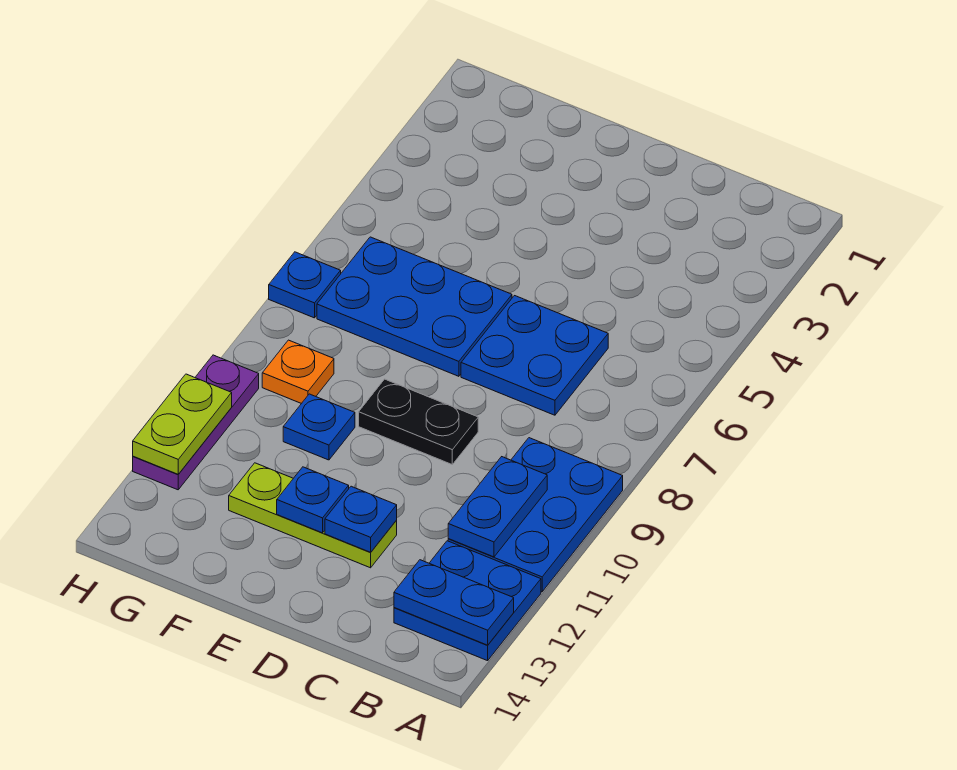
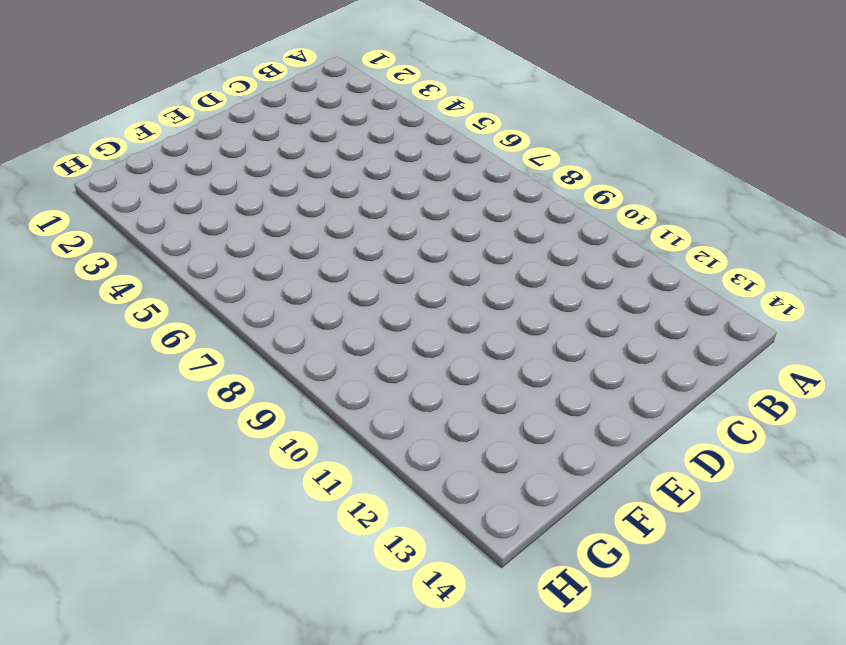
none -> blue plate A9:B11 level 1
none -> blue plate A12:B13 level 1
none -> blue plate C6:D7 level 1

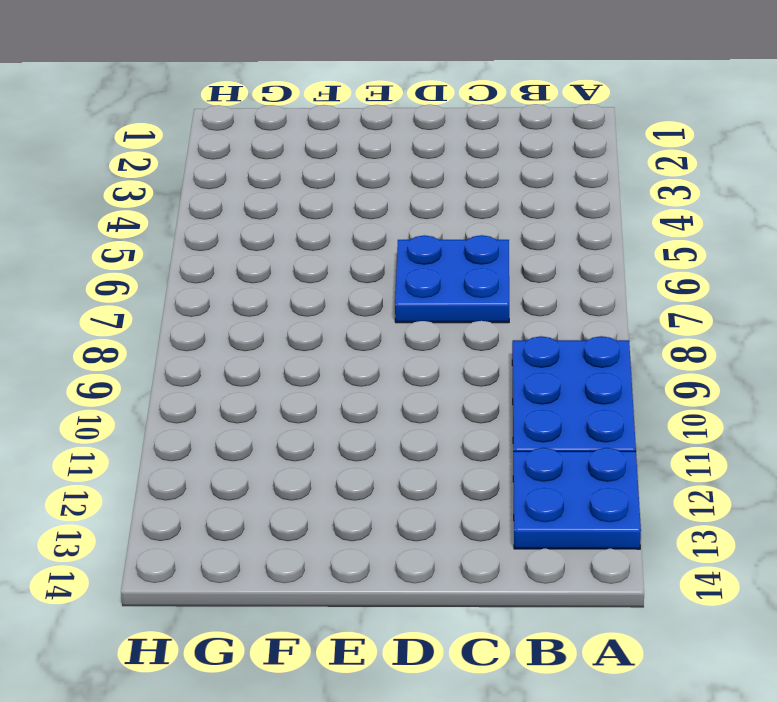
none -> black plate D9:E9 level 1
none -> lime plate D12:F12 level 1
none -> blue plate E6:G7 level 1

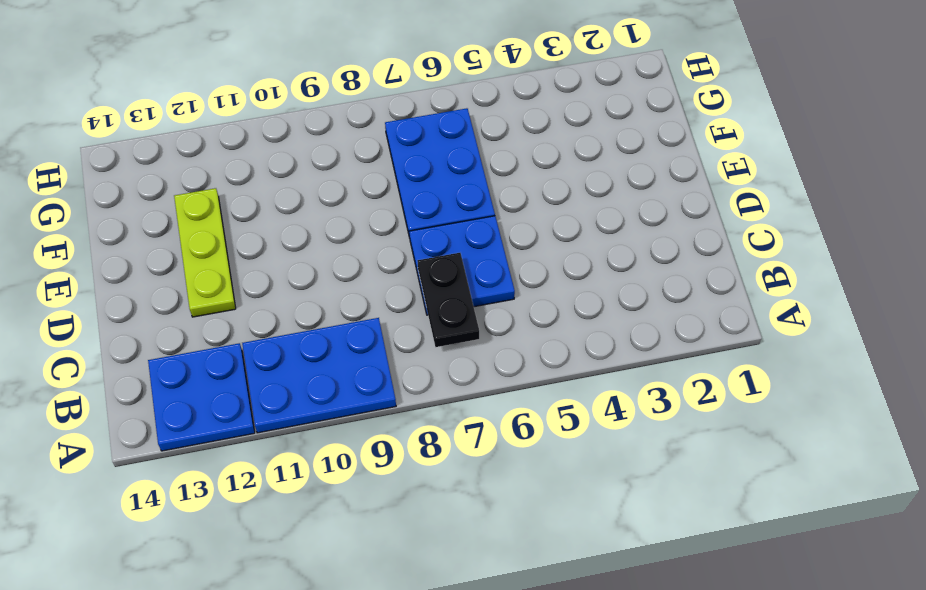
black plate B7:C7 level 2 -> black plate D9:E9 level 1
none -> blue plate F10 level 1
none -> orange plate G9 level 1
none -> blue plate H7 level 1

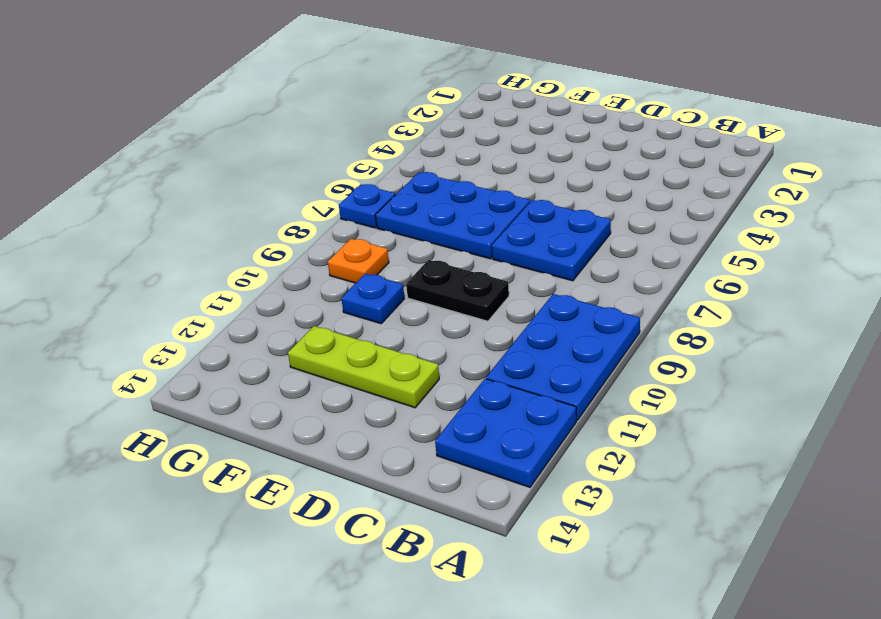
none -> purple plate H10:H12 level 1
none -> blue plate A13:B13 level 2
none -> blue plate B10:B11 level 2

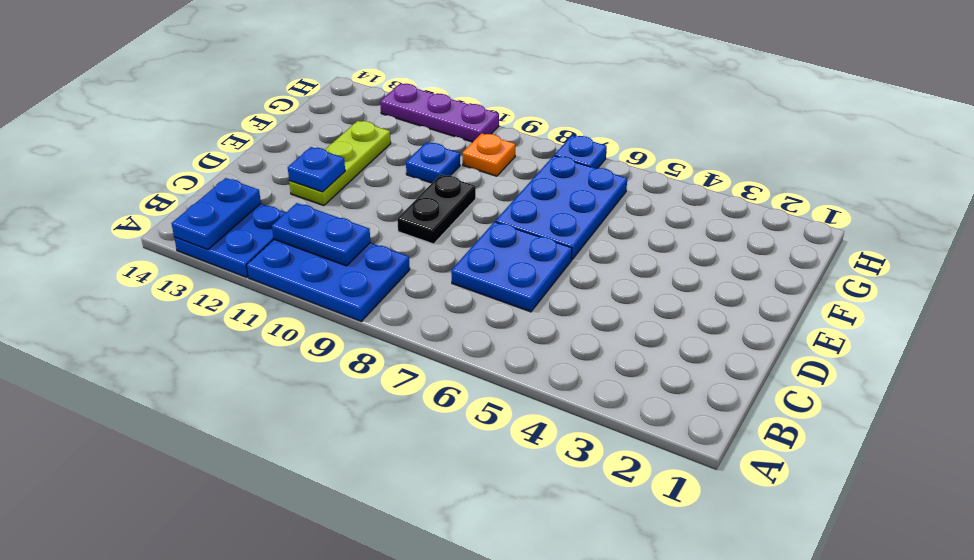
none -> blue plate E12 level 2
none -> lime plate H11:H12 level 2

